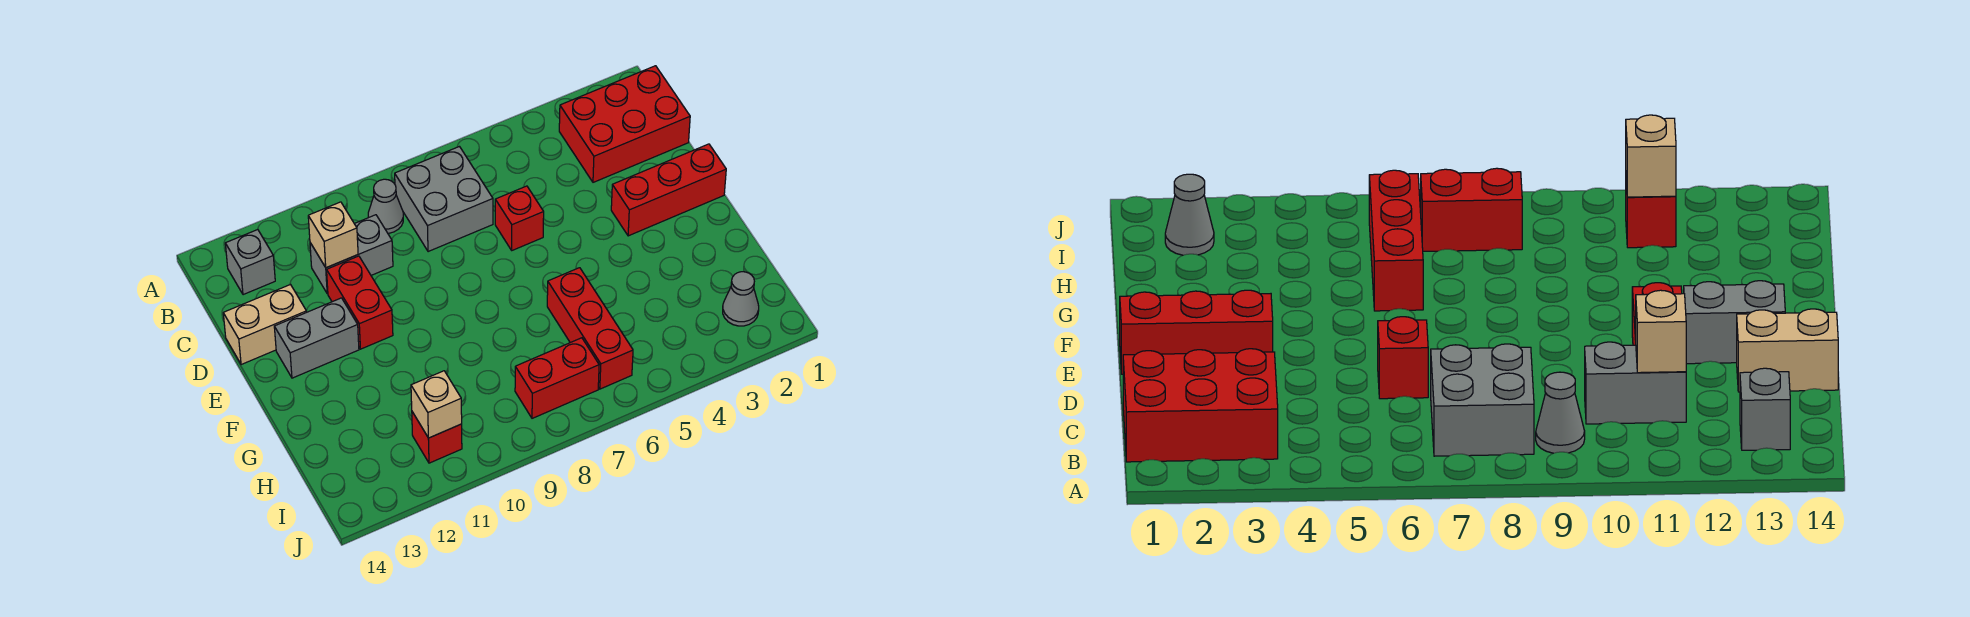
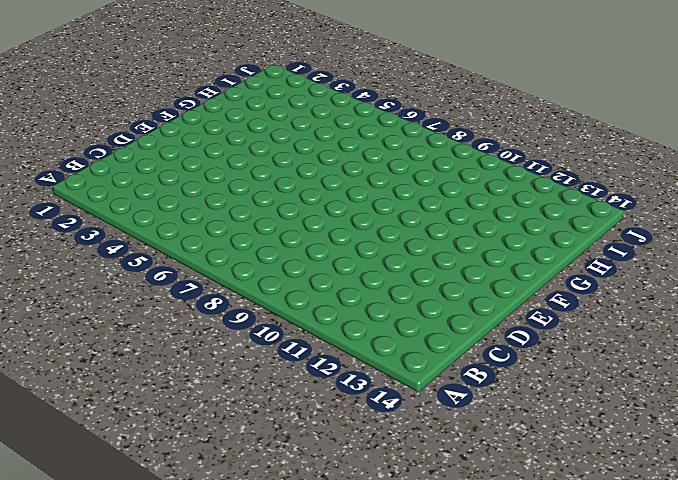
none -> red brick B1:C3 level 1
none -> grey brick B7:C8 level 1
none -> grey cone B9 level 1

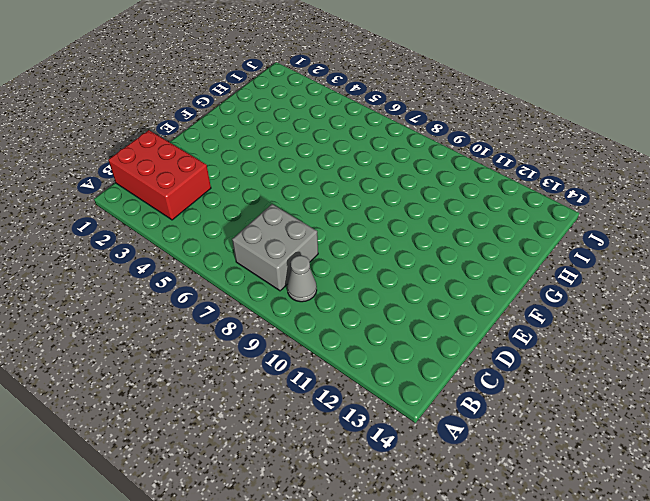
none -> grey brick B13 level 1
none -> grey brick C10:C11 level 1
none -> red brick D6 level 1

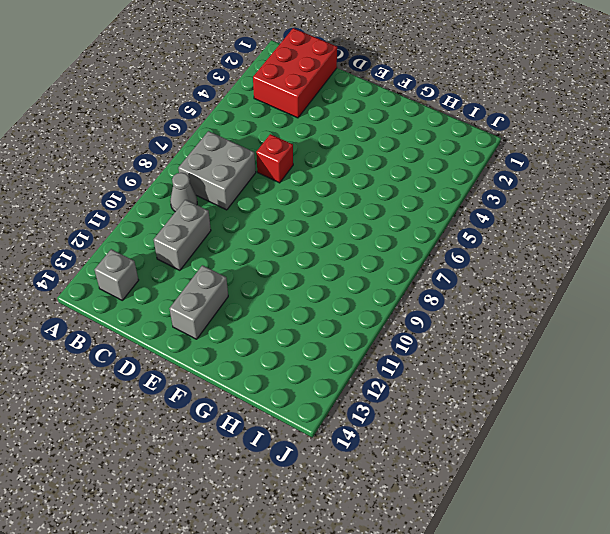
none -> red brick D11:E11 level 1
none -> tan brick D13:D14 level 1
none -> red brick E1:E3 level 1

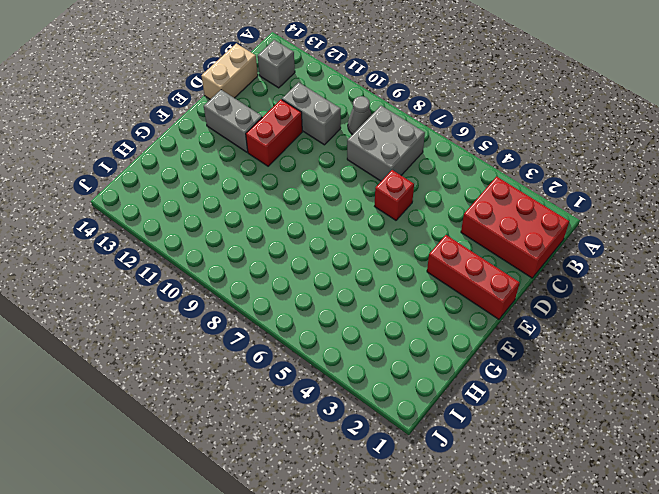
tan brick C14:D14 level 1 -> tan brick D13:D14 level 1
none -> red brick G6:I6 level 1
none -> grey cone I2 level 1
none -> red brick I7:I8 level 1

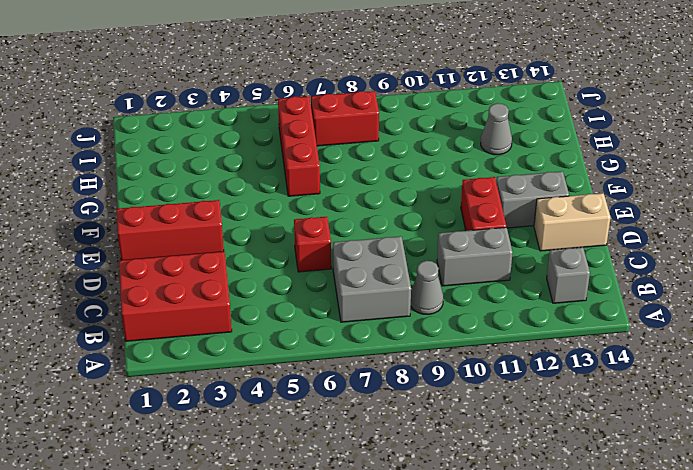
grey cone H12 level 1 -> grey cone I2 level 1
none -> red brick I11 level 1
none -> tan brick C11 level 2
none -> tan brick I11 level 2

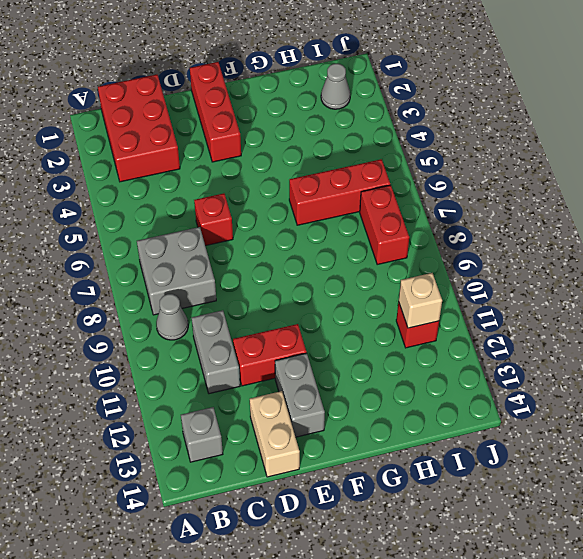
none -> tan brick C11 level 2

